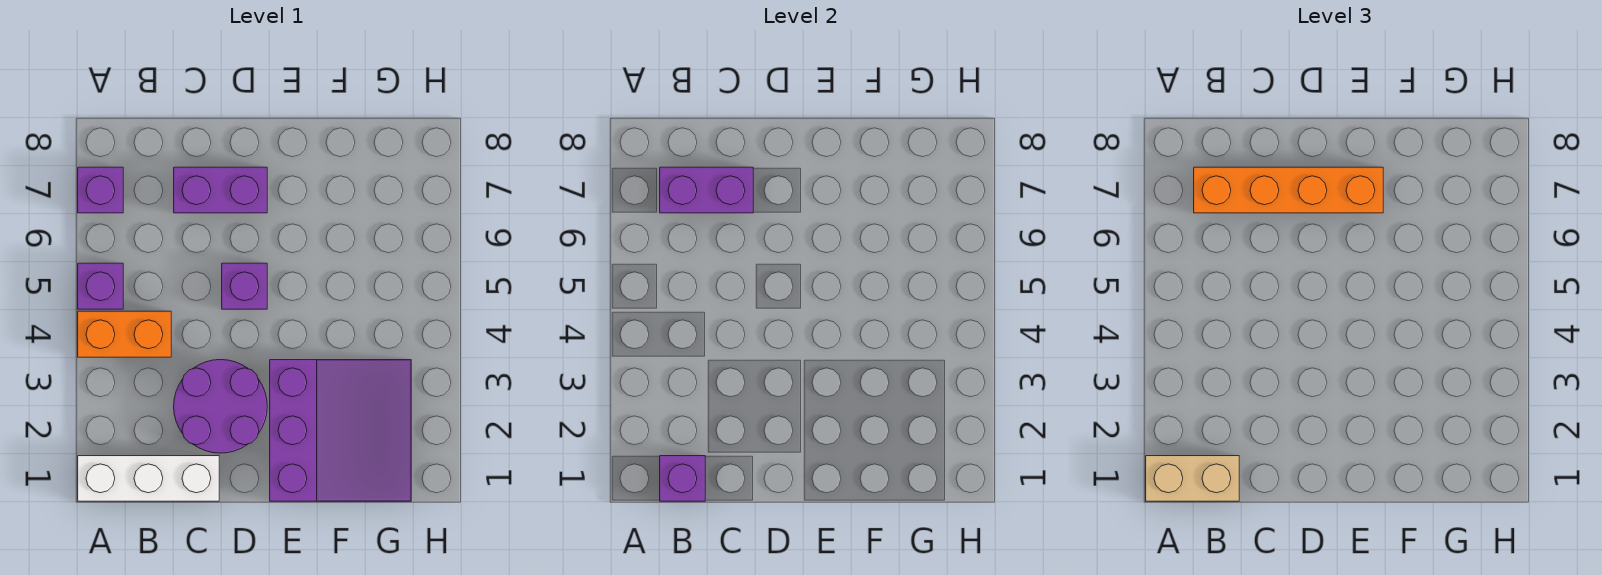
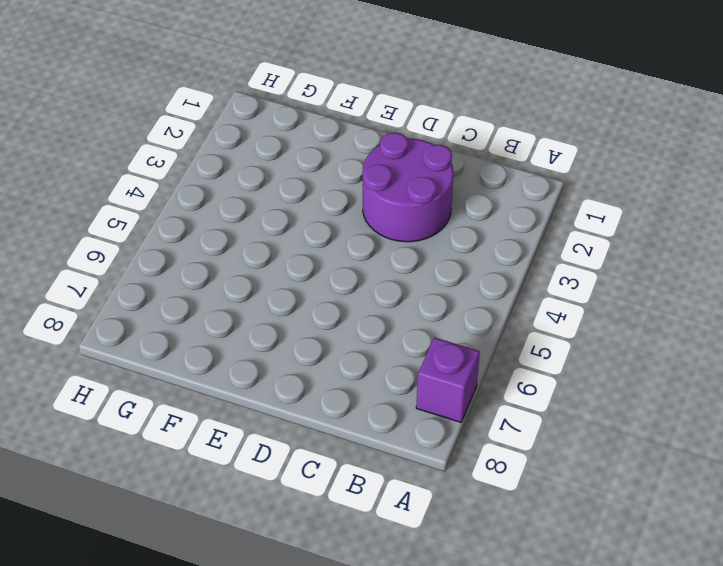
none -> white brick A1:C1 level 1
none -> orange brick A4:B4 level 1
none -> purple brick A5 level 1

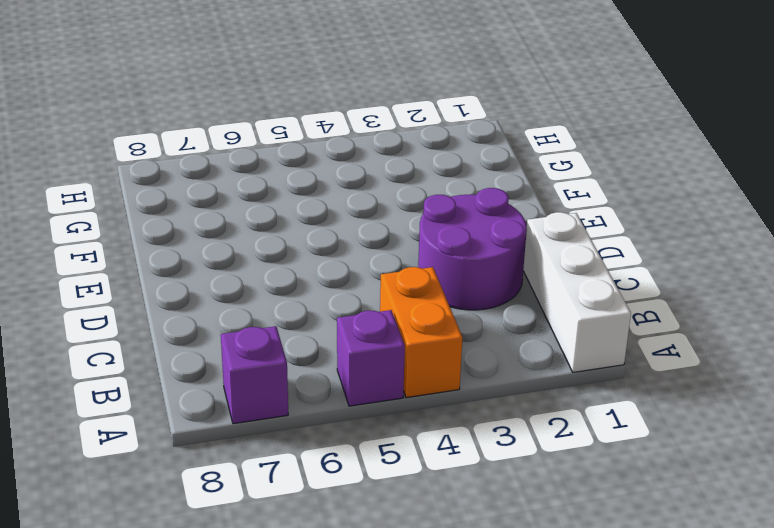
none -> purple brick C7:D7 level 1
none -> purple brick D5 level 1
none -> purple slope E1:G3 level 1 top E

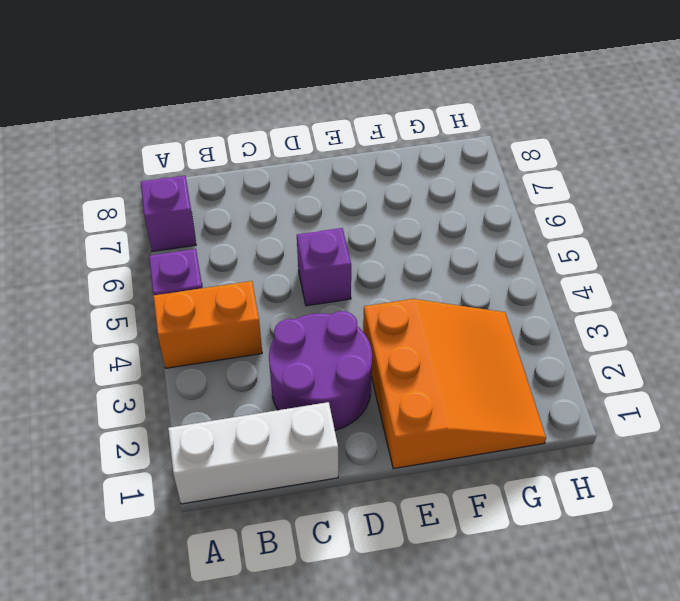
orange slope E1:G3 level 1 top E -> purple slope E1:G3 level 1 top E
none -> purple brick C7:D7 level 1
none -> purple brick B1 level 2
none -> purple brick B7:C7 level 2

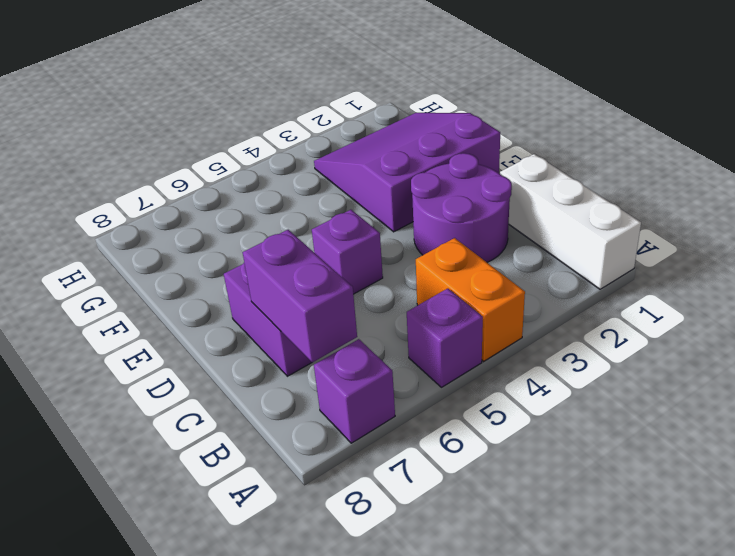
none -> purple brick B1 level 2
none -> tan brick A1:B1 level 3
none -> orange brick B7:E7 level 3

